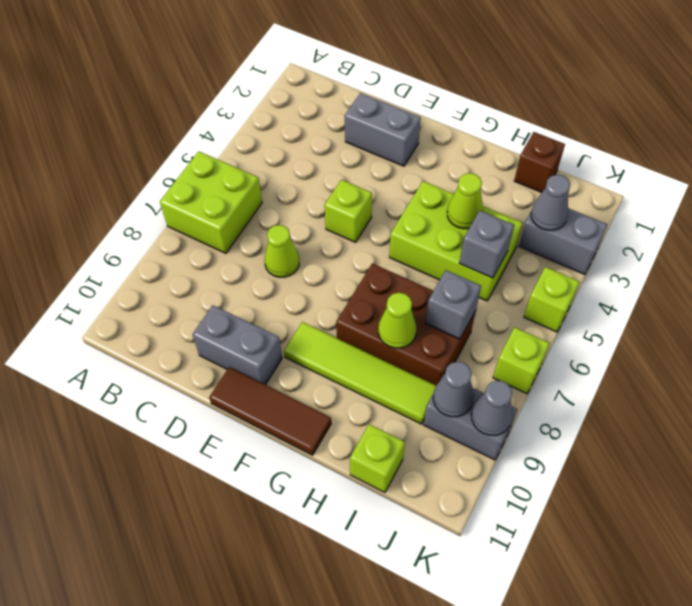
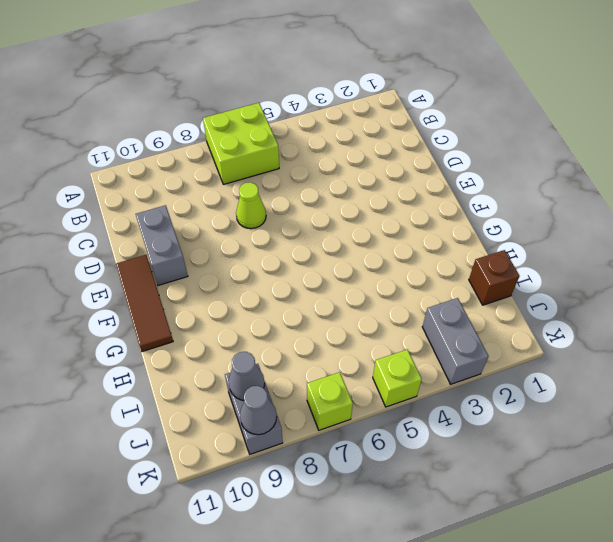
none -> grey brick D2:E2 level 1
none -> lime brick E5 level 1
none -> lime tile F9:I9 level 1

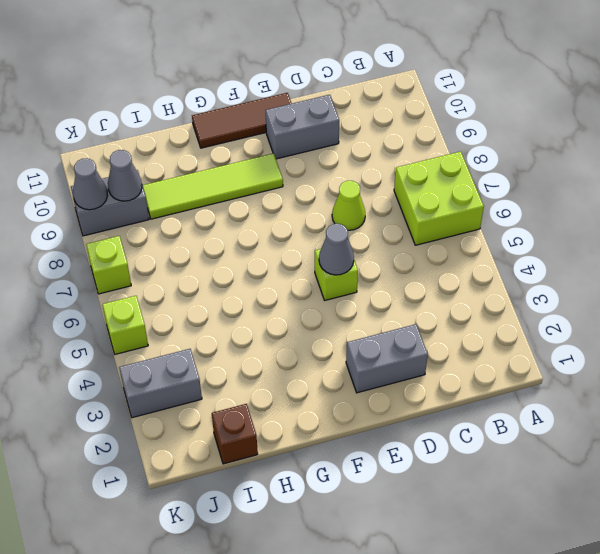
grey cone E5 level 2 -> grey cone J3 level 2
none -> lime brick G4:I5 level 1
none -> brown brick G7:I8 level 1
none -> lime brick I11 level 1

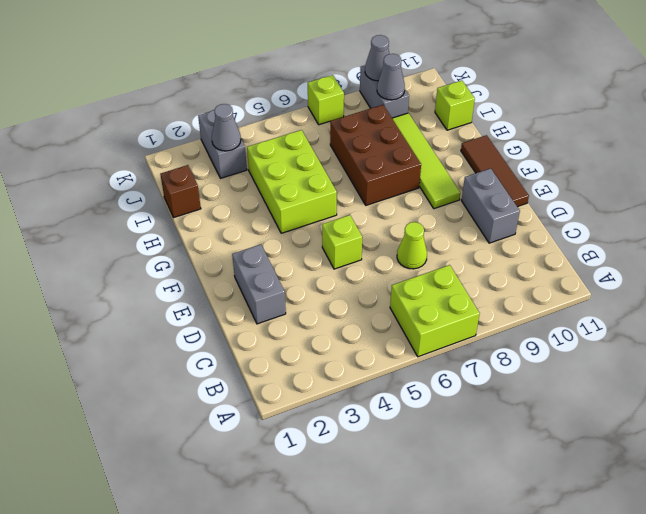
none -> lime brick K5 level 1
none -> lime cone H4 level 2
none -> lime cone H8 level 2

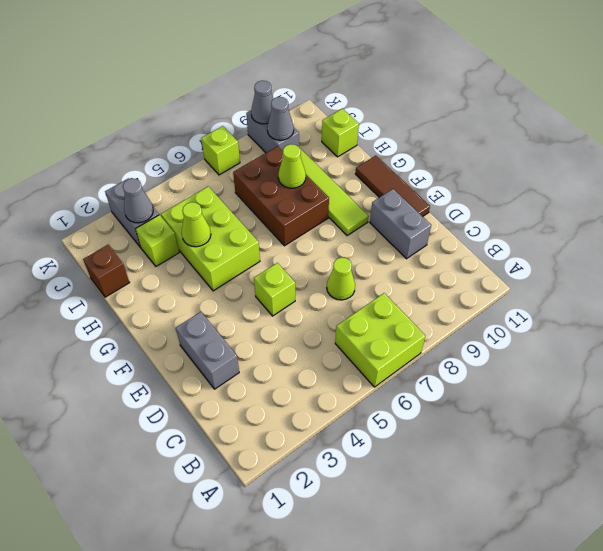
lime brick I3 level 1 -> lime brick K5 level 1
none -> grey brick I5 level 2
none -> grey brick I7 level 2

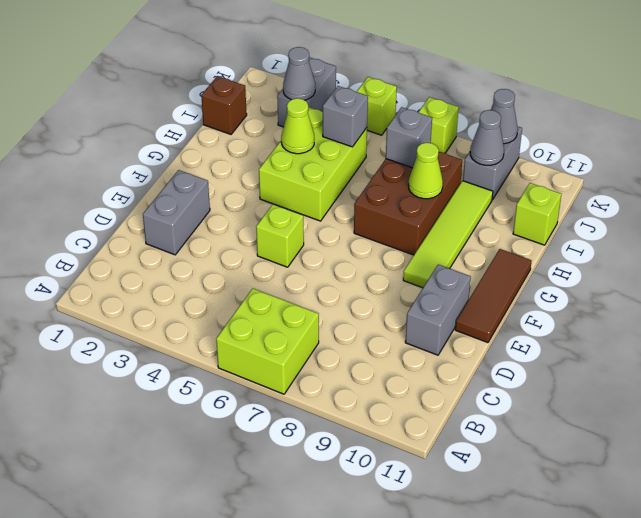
none -> lime cone D7 level 1

